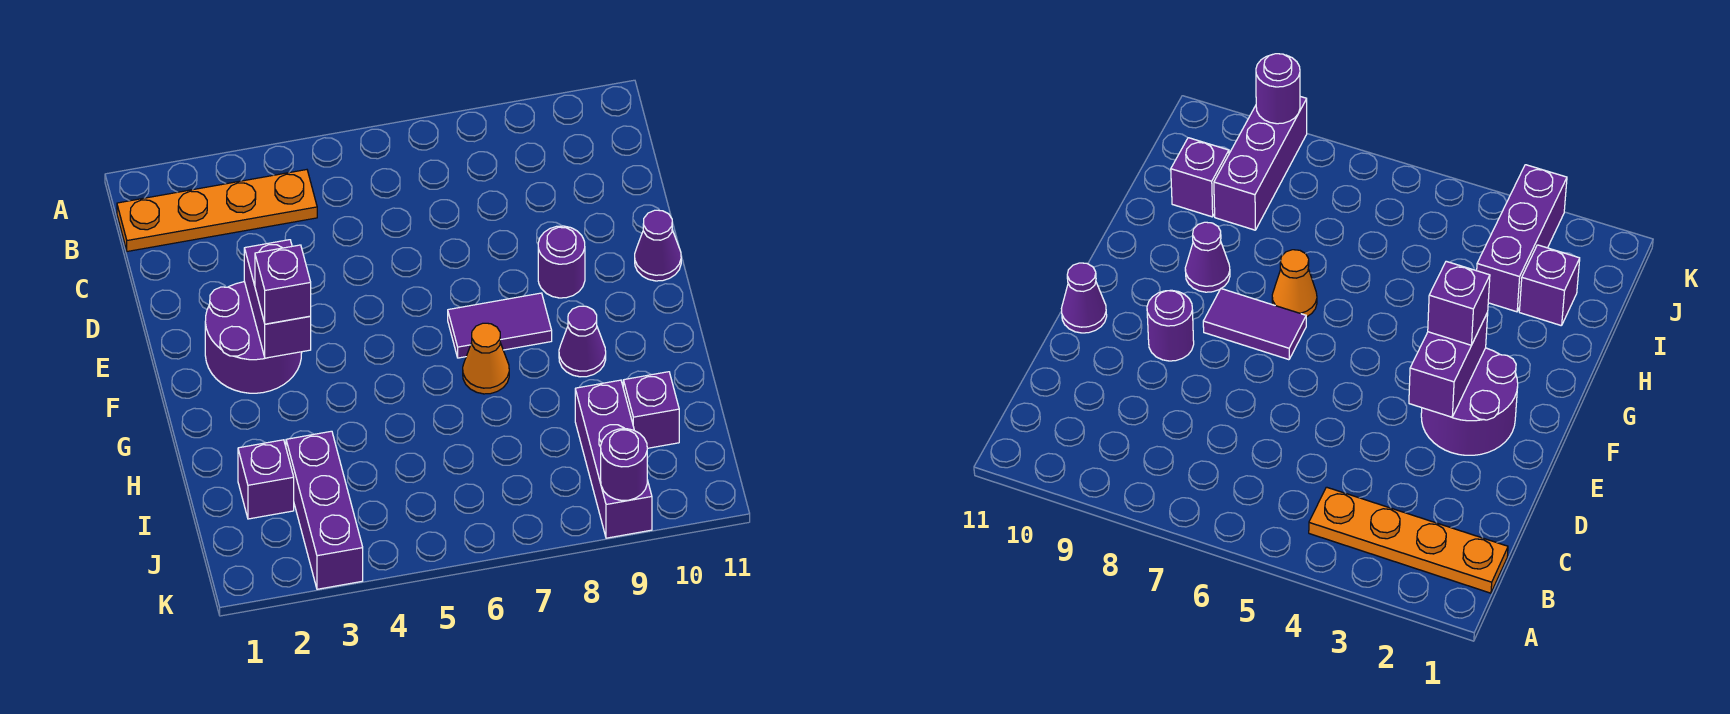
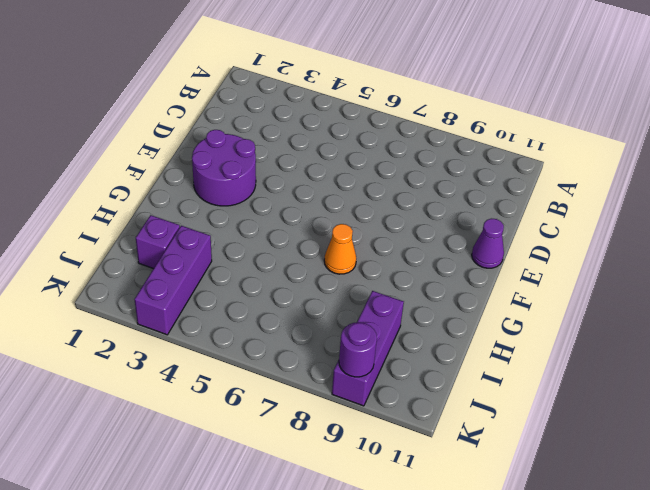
none -> orange plate B1:B4 level 1
none -> purple round brick E9 level 1
none -> purple tile F7:F8 level 1

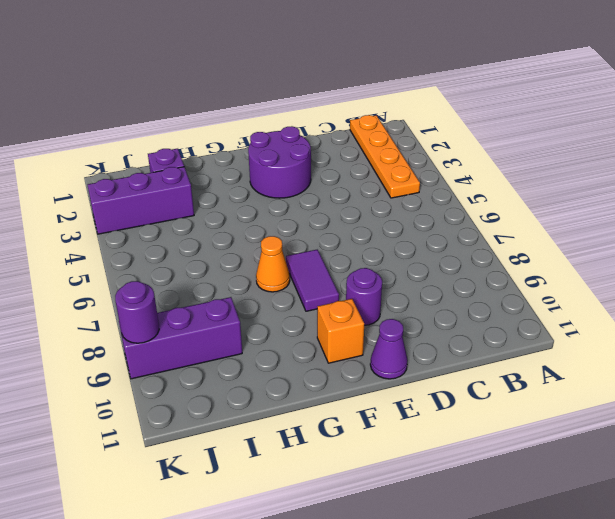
orange brick F10 level 1 -> none
none -> purple cone G9 level 1
none -> purple brick I10 level 1
none -> purple brick E3:F3 level 2

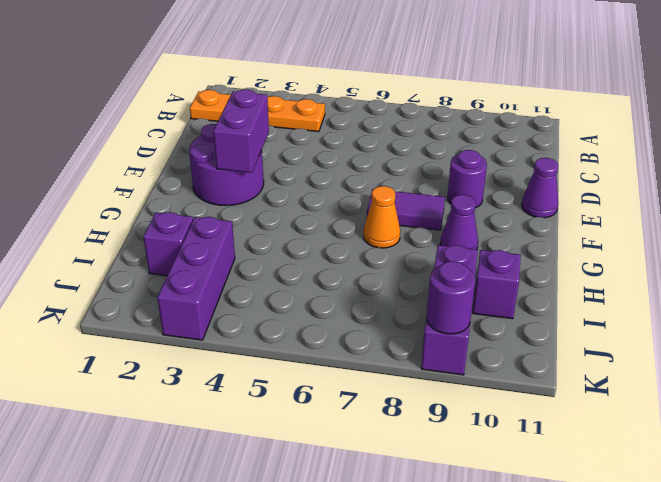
none -> purple brick F3 level 3

